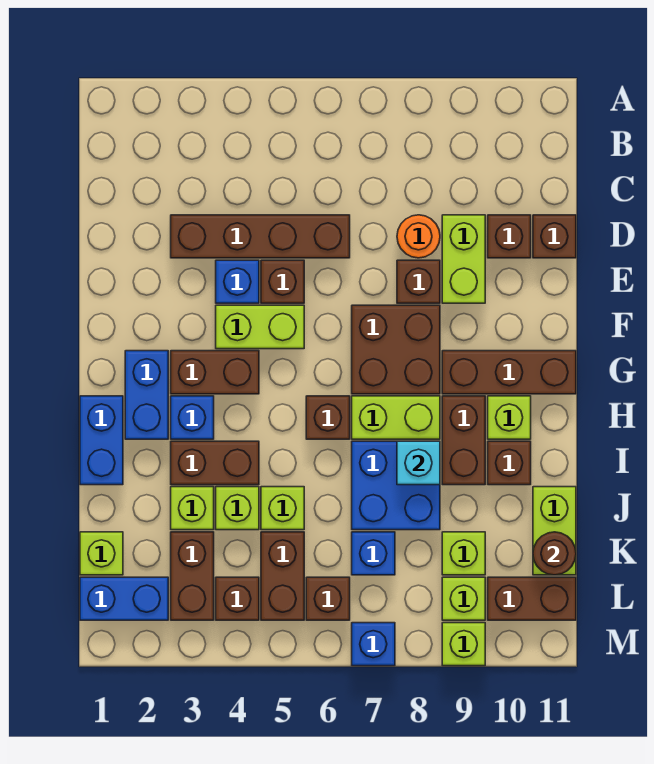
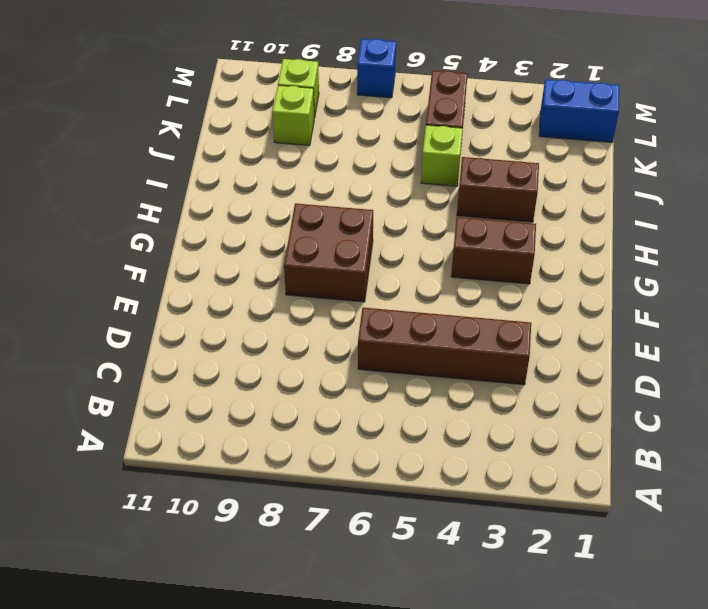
none -> orange round brick D8 level 1
none -> lime brick D9:E9 level 1
none -> brown brick D10 level 1
none -> brown brick D11 level 1

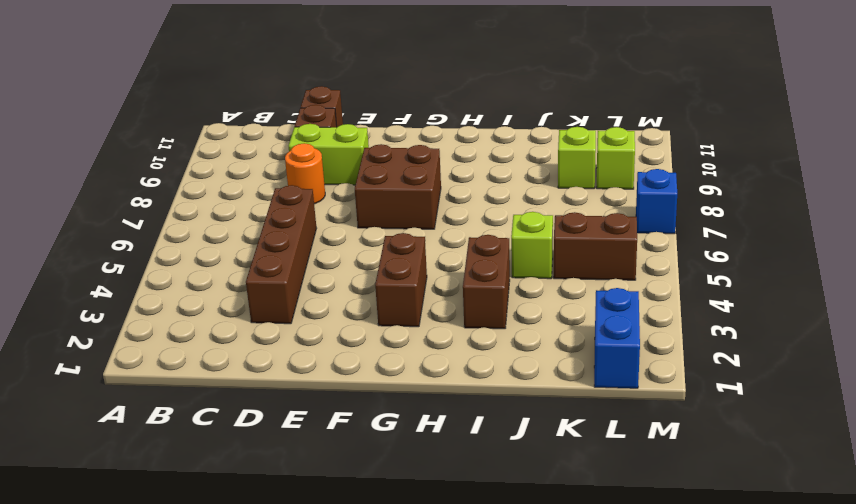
none -> blue brick E4 level 1
none -> brown brick E5 level 1
none -> brown brick E8 level 1
none -> lime brick F4:F5 level 1

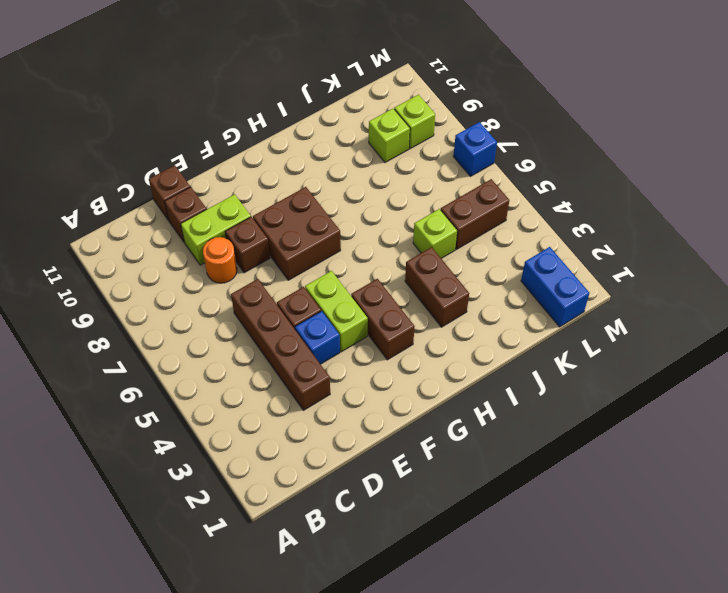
none -> blue brick G2:H2 level 1
none -> brown brick G9:G11 level 1
none -> blue brick H1:I1 level 1
none -> blue brick H3 level 1

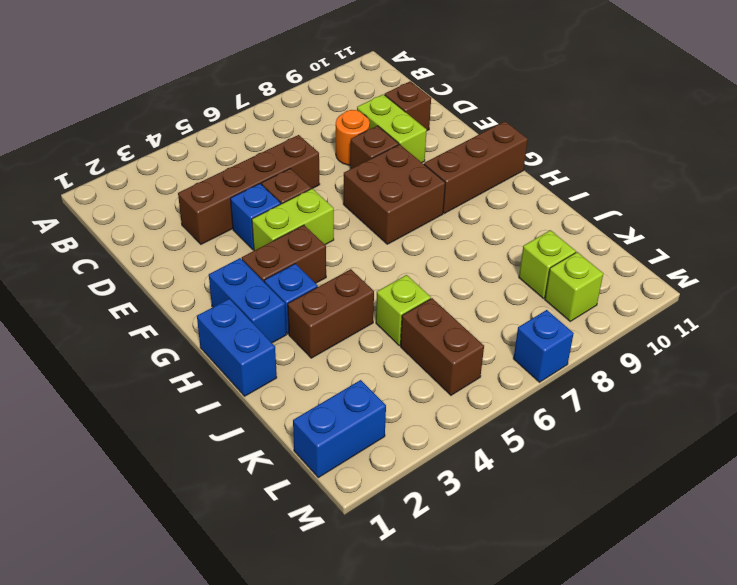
none -> brown brick D11 level 1
none -> brown brick H6 level 1
none -> lime brick H7:H8 level 1
none -> brown brick H9:I9 level 1

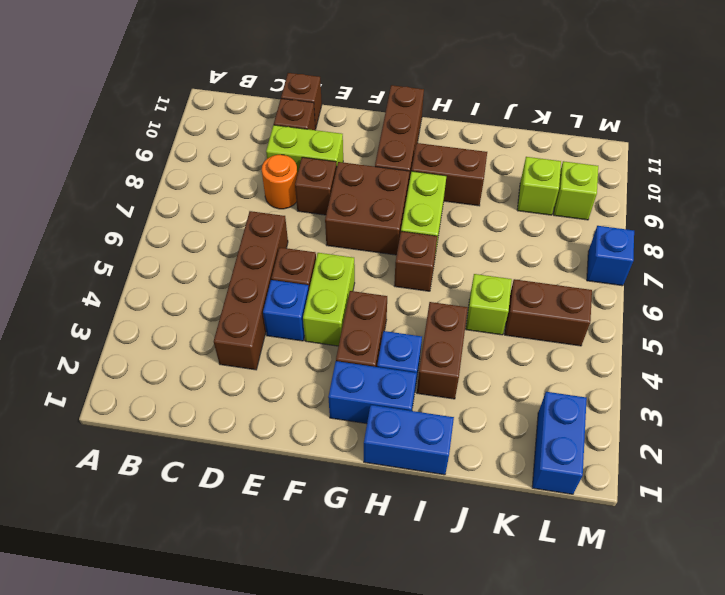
none -> lime brick H10 level 1
none -> blue brick I7:J8 level 1
none -> brown brick I10 level 1
none -> lime brick J3 level 1

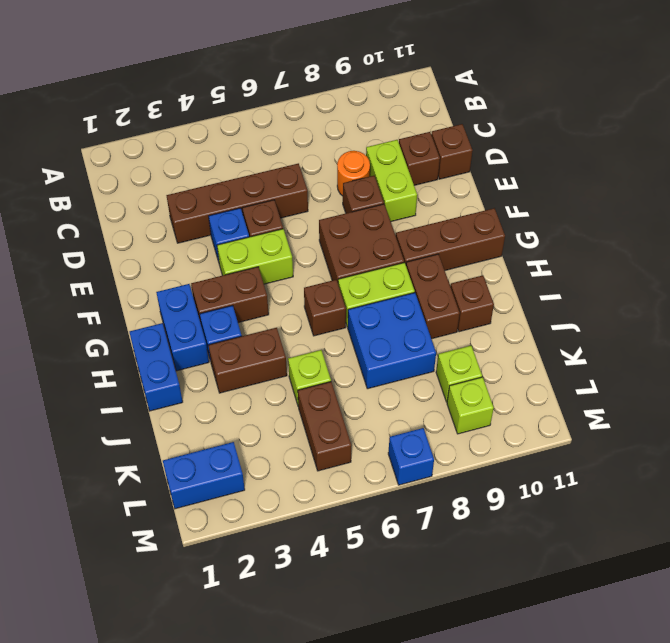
none -> lime brick H10 level 1
none -> lime brick J3 level 1
none -> lime brick J4 level 1
none -> lime brick J11:K11 level 1

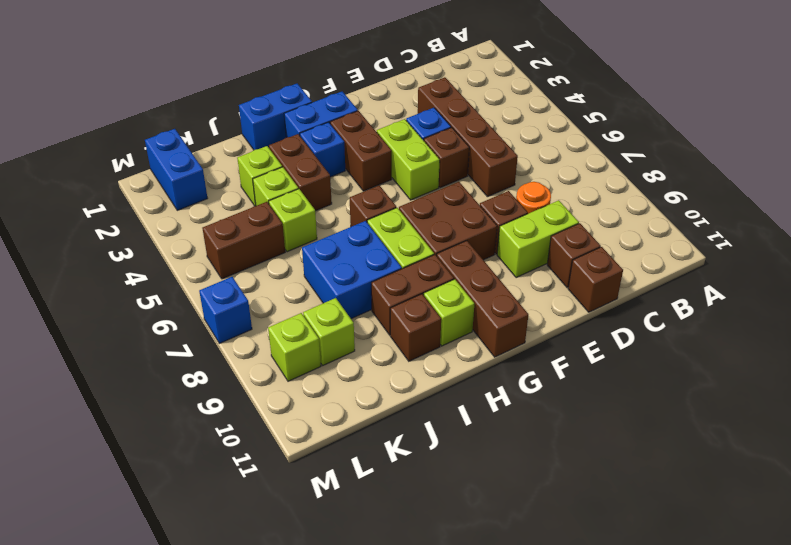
none -> lime brick J11:K11 level 1
none -> lime brick K1 level 1
none -> brown brick K3:L3 level 1
none -> blue brick K7 level 1

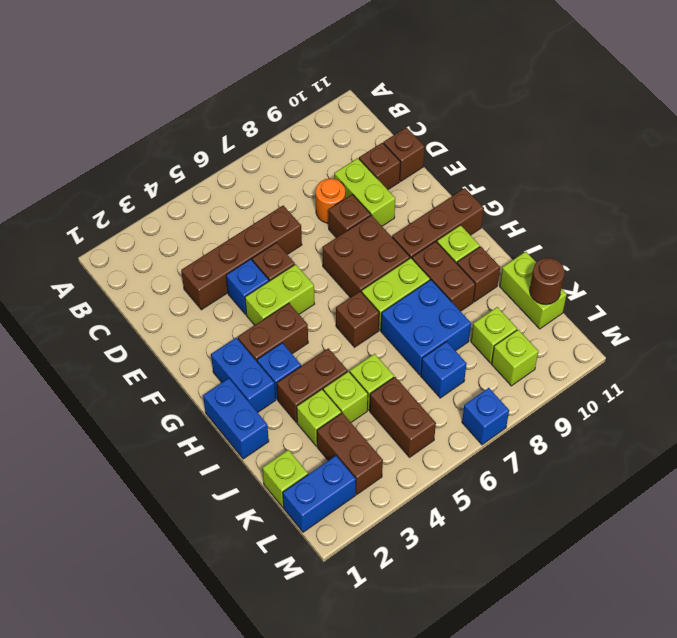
none -> brown brick L4 level 1
none -> brown brick L6 level 1
none -> brown brick L10:L11 level 1
none -> lime brick M9 level 1

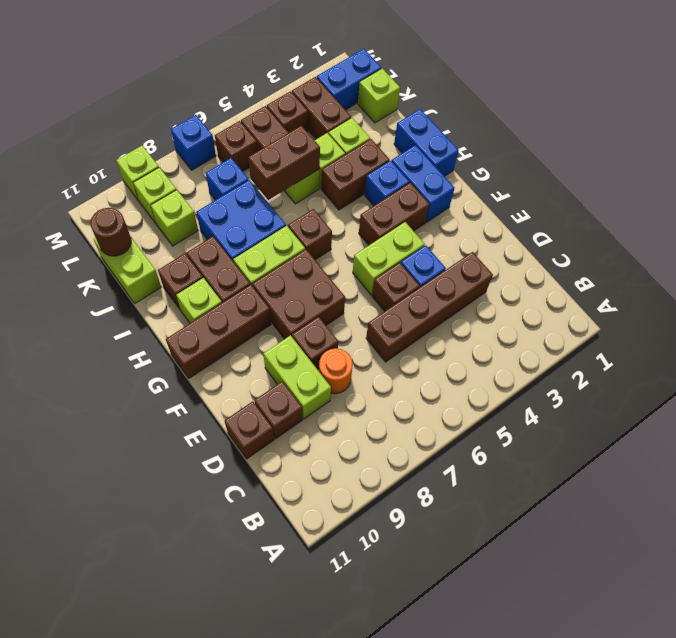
brown brick J5:J6 level 2 -> brown brick L10:L11 level 1
none -> cyan brick I8 level 2

